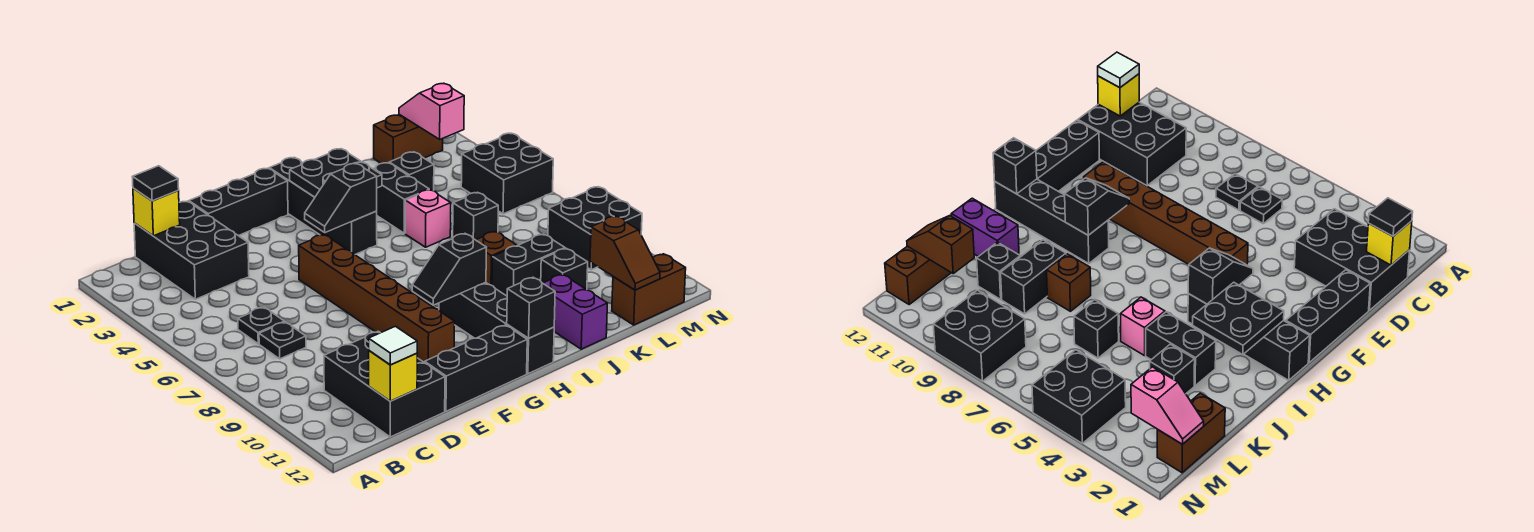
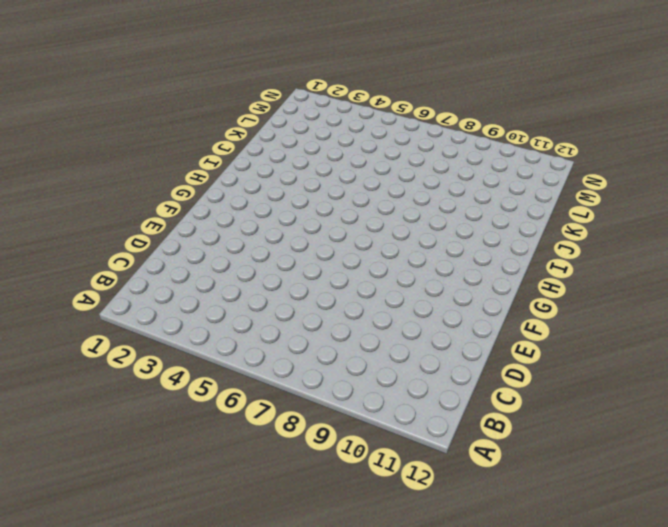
none -> black brick C1:D3 level 1
none -> black plate C6 level 1
none -> black plate C7 level 1
none -> black brick C10:D12 level 1

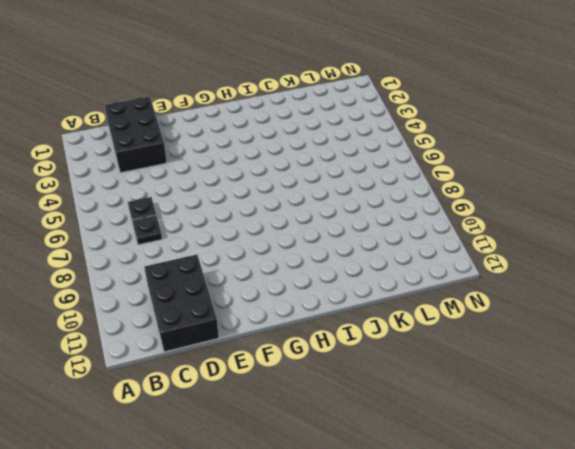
none -> black brick E1:G1 level 1
none -> black brick E12:G12 level 1
none -> brown brick F5:F10 level 1
none -> black brick H1:H4 level 1

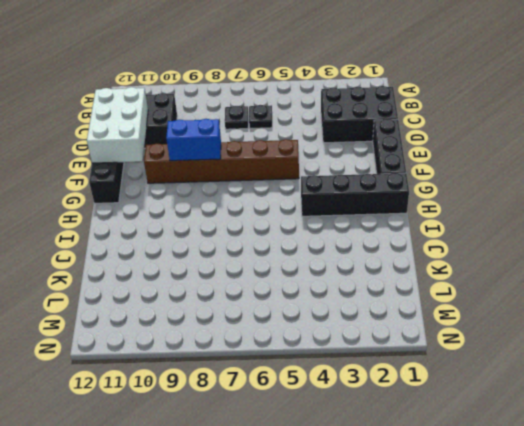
white brick D11:F12 level 2 -> none
blue brick F8:F9 level 2 -> none
none -> black brick H9:H12 level 1
none -> black brick J3:J4 level 1
none -> pink brick J5 level 1
none -> brown brick J8 level 1

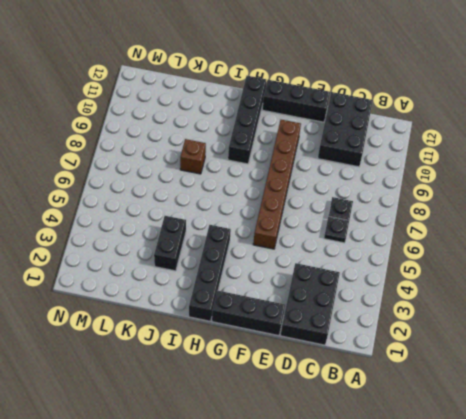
none -> pink brick J5 level 1
none -> black brick J9:K9 level 1
none -> purple brick J11:J12 level 1
none -> black brick K3 level 1

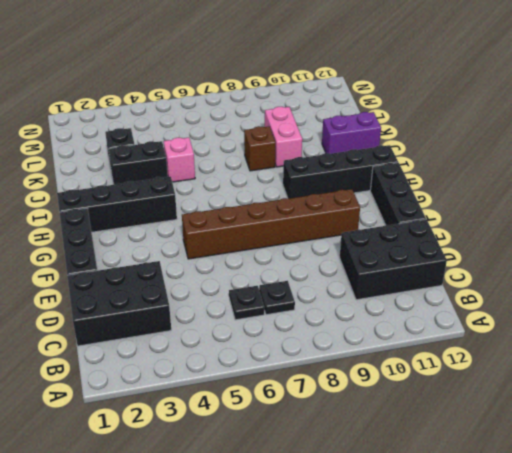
pink brick J9:K9 level 1 -> black brick J9:K9 level 1
none -> black brick K6 level 1
none -> black brick K10 level 1
none -> brown brick L1:M1 level 1
none -> brown brick L12:M12 level 1

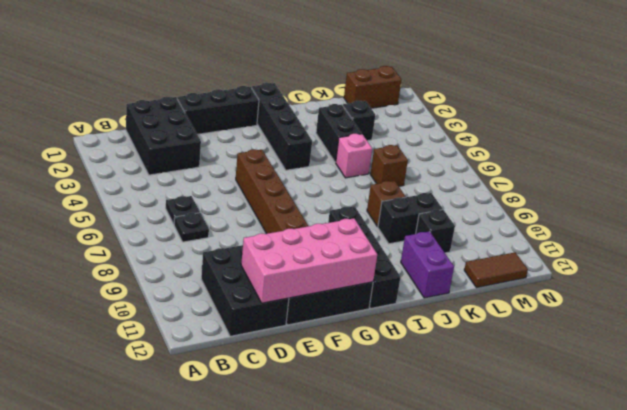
pink brick D11:G12 level 2 -> none
brown brick K6 level 1 -> black brick K6 level 1
brown tile L12:M12 level 1 -> brown brick L12:M12 level 1
none -> black brick M4:N5 level 1
none -> black brick M8:N9 level 1
none -> yellow brick C1 level 2
none -> yellow brick C12 level 2

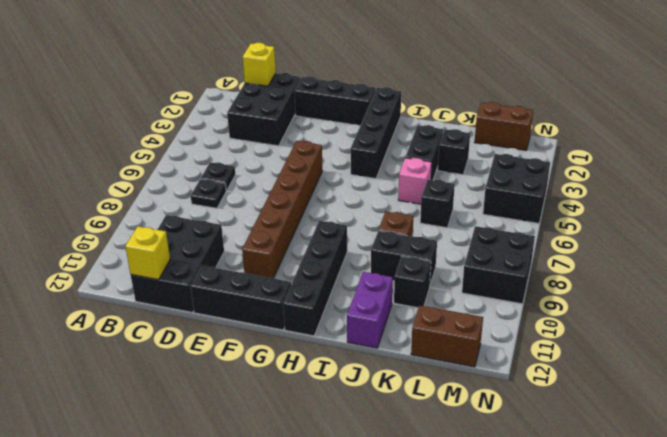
none -> black slope G4:H4 level 2 top H
none -> black slope G9:H9 level 2 top H
none -> black plate H2:I3 level 2
none -> black brick H12 level 2

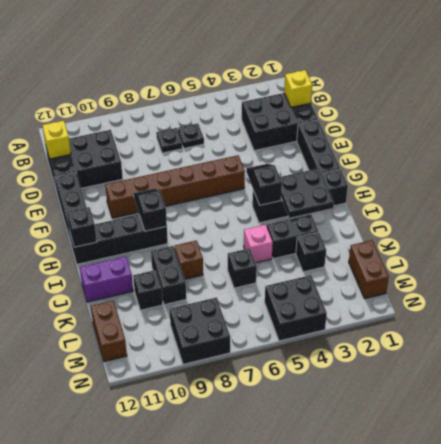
none -> brown slope L11:L12 level 2 top 11
none -> pink slope M1:M2 level 2 top 2
none -> black tile C1 level 3
none -> white tile C12 level 3

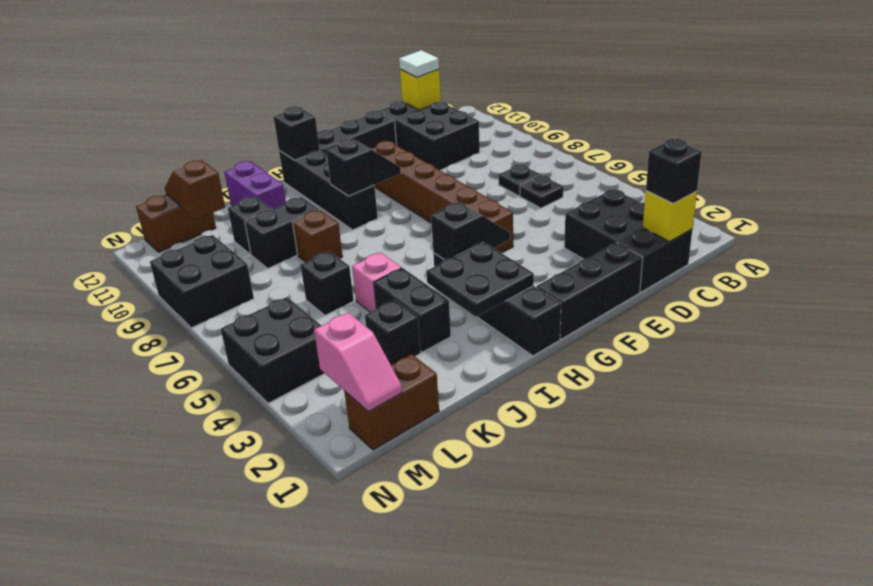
black brick C1 level 3 -> black tile C1 level 3

